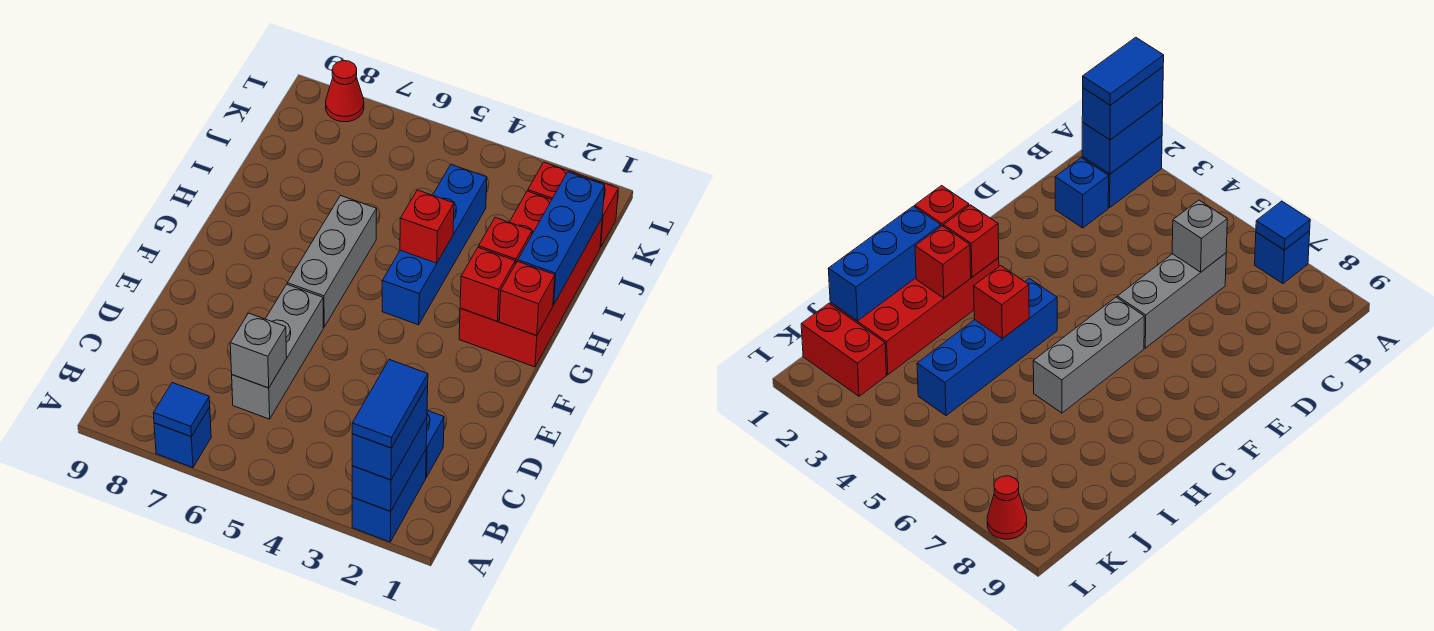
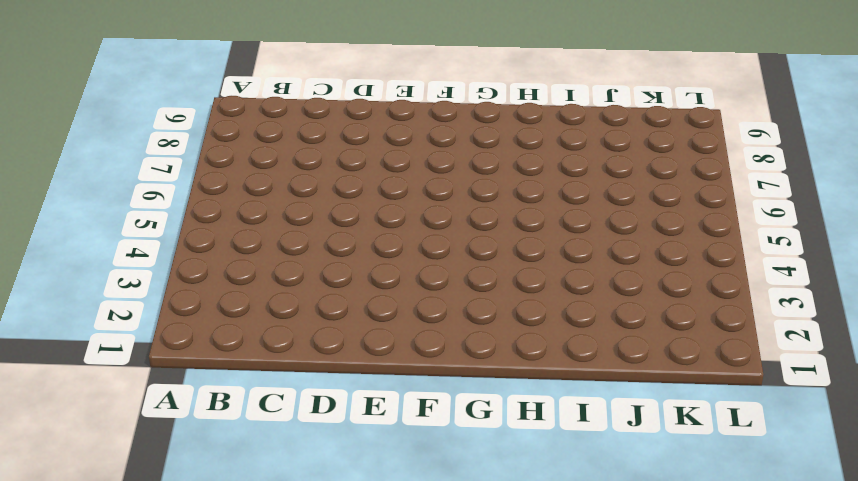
none -> blue brick A2:B2 level 1
none -> blue brick A7 level 1
none -> blue brick C2 level 1

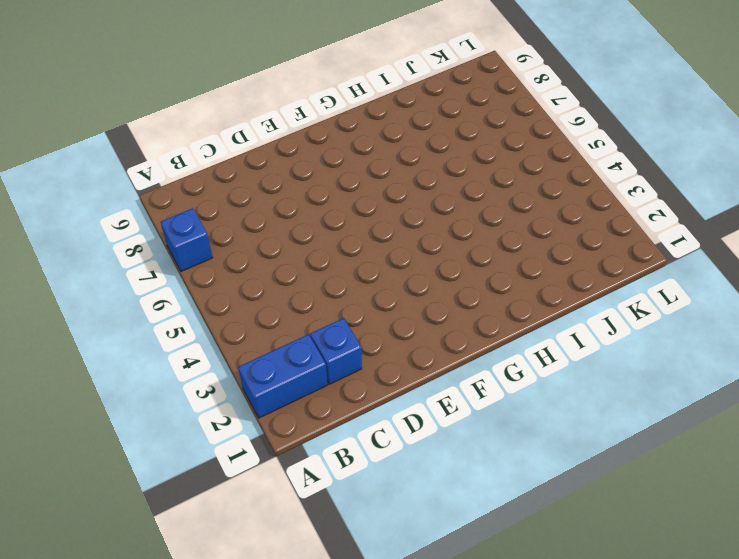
none -> grey brick C6:E6 level 1
none -> grey brick F6:H6 level 1
none -> red brick G1:J2 level 1

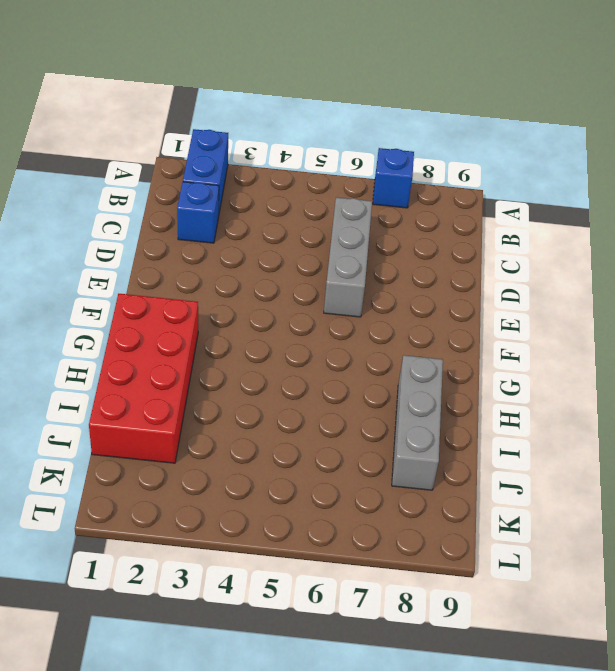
grey brick H8:J8 level 1 -> grey brick F6:H6 level 1
none -> blue brick G4:J4 level 1
none -> red brick K1:K2 level 1
none -> red cone L8 level 1

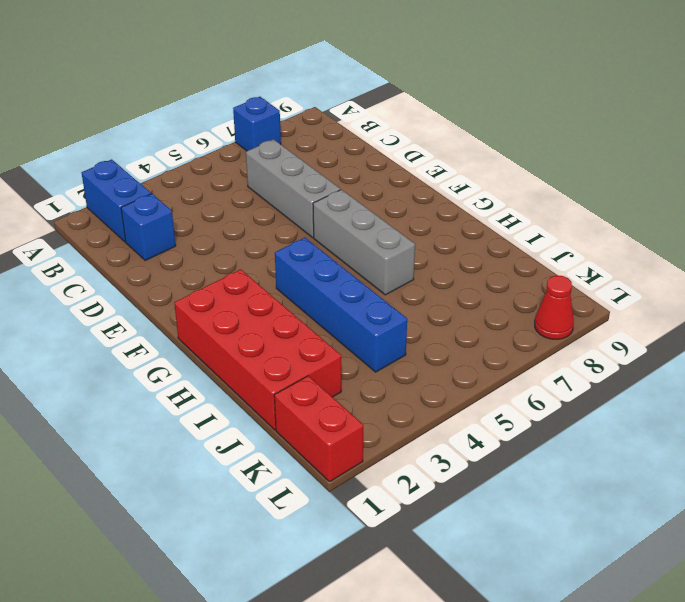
red brick K1:L1 level 1 -> red brick K1:K2 level 1
none -> blue brick A2:B2 level 2
none -> blue tile A7 level 2
none -> grey brick C6 level 2

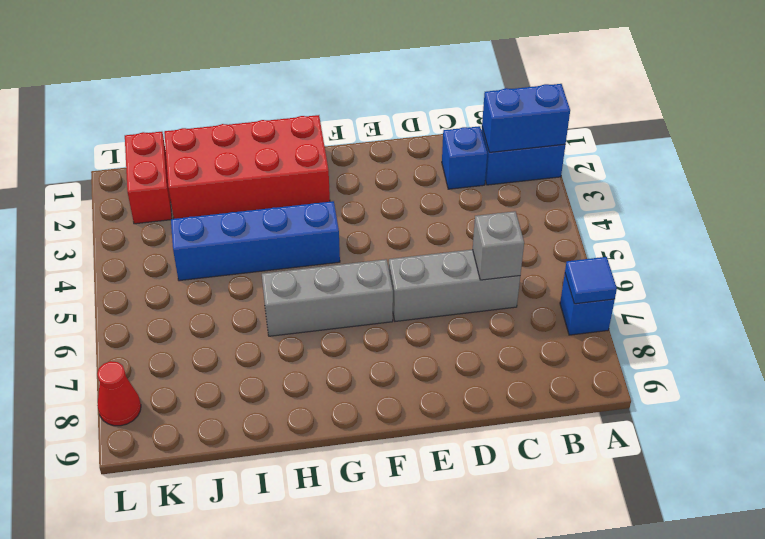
none -> red brick G1 level 2
none -> red brick G2 level 2
none -> blue brick H1:J1 level 2

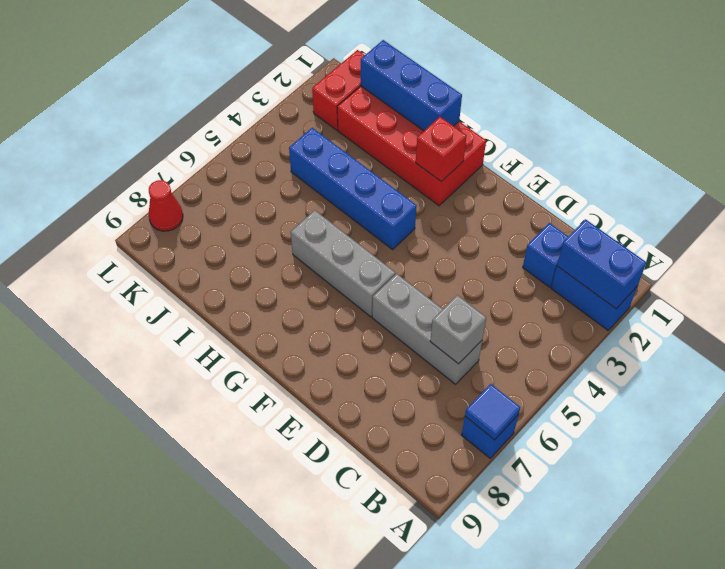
none -> red brick G1 level 2
none -> red brick H2 level 2
none -> red brick H4 level 2

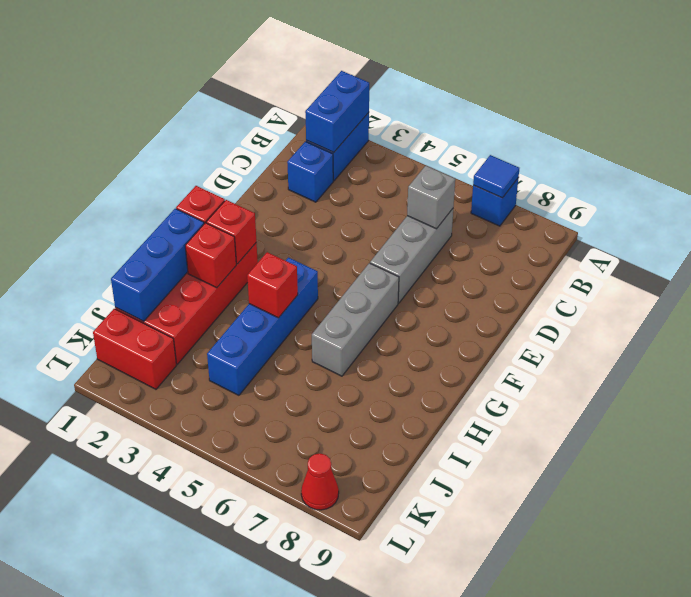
none -> blue brick A2:B2 level 3
none -> blue tile A2:B2 level 4

